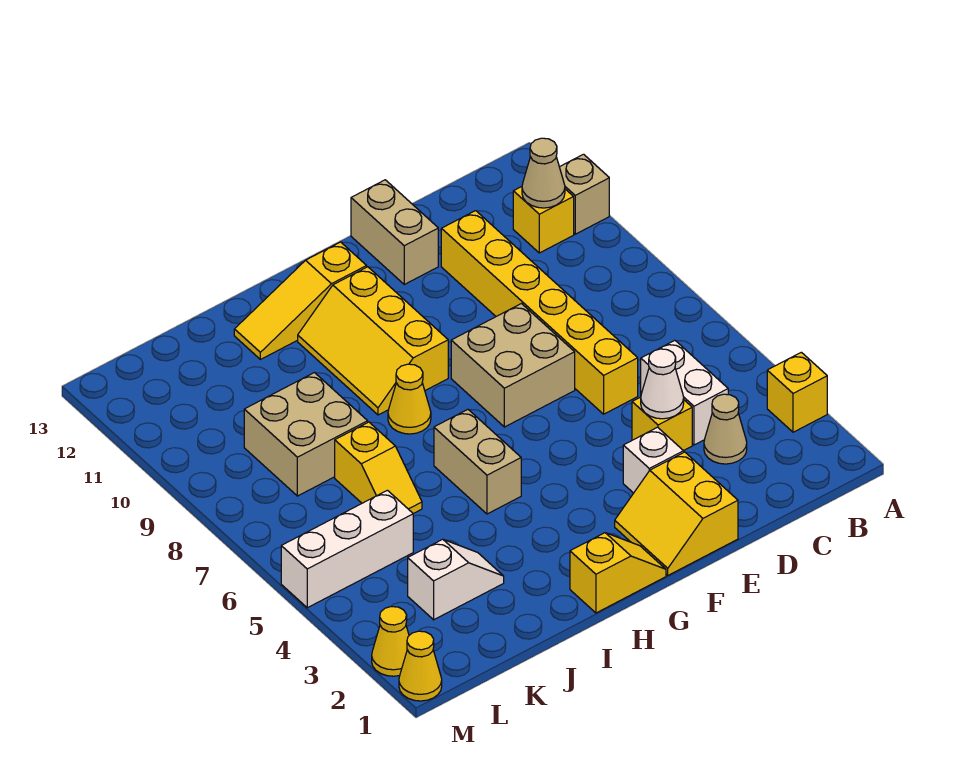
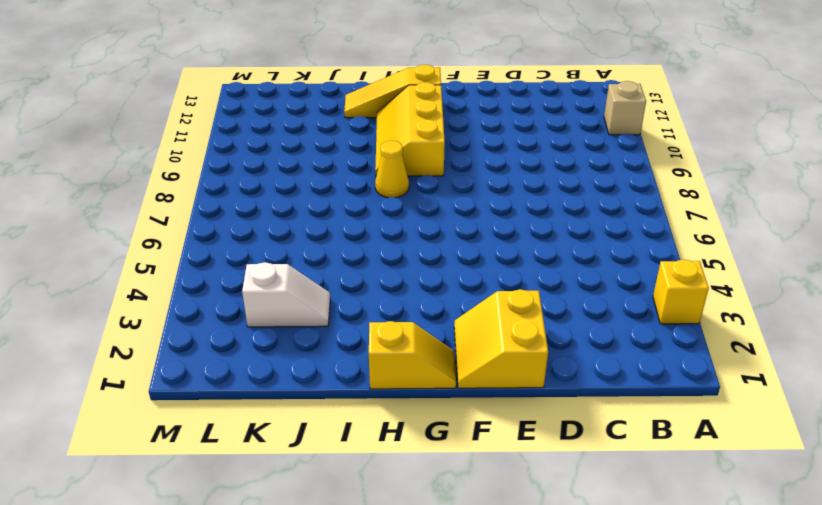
none -> yellow brick B11 level 1
none -> tan cone C3 level 1
none -> white brick C4:C5 level 1

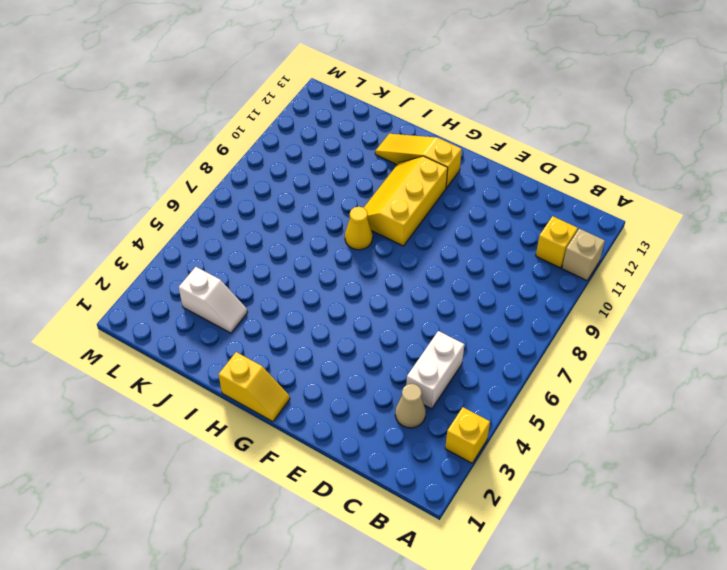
none -> yellow brick D4 level 1
none -> yellow brick D6:D11 level 1
none -> yellow slope E1:F2 level 1 top E

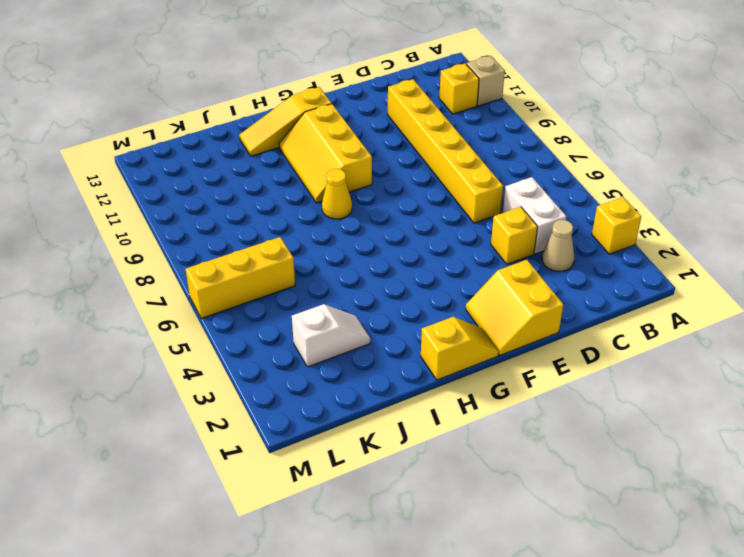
yellow brick K6:M6 level 1 -> none
none -> white brick E3 level 1
none -> tan brick E7:F8 level 1
none -> tan brick E12:E13 level 1

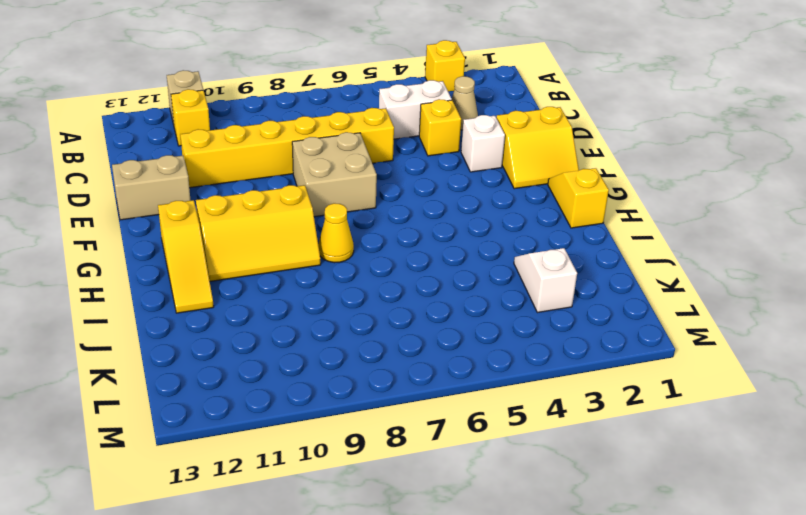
none -> tan brick H5:H6 level 1
none -> yellow slope J6:J7 level 1 top 7
none -> tan brick J8:K9 level 1

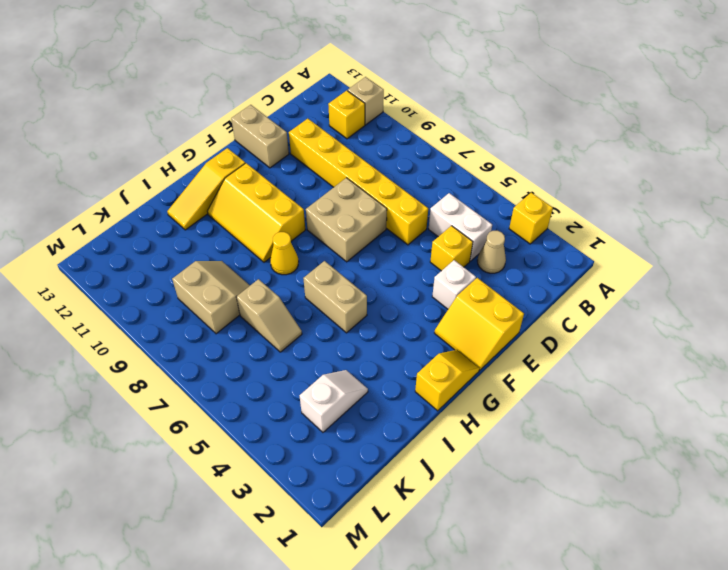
tan slope J6:J7 level 1 top 7 -> yellow slope J6:J7 level 1 top 7
tan slope J8:K9 level 1 top K -> tan brick J8:K9 level 1
none -> white brick K5:M5 level 1
none -> yellow cone M1 level 1
none -> yellow cone M2 level 1

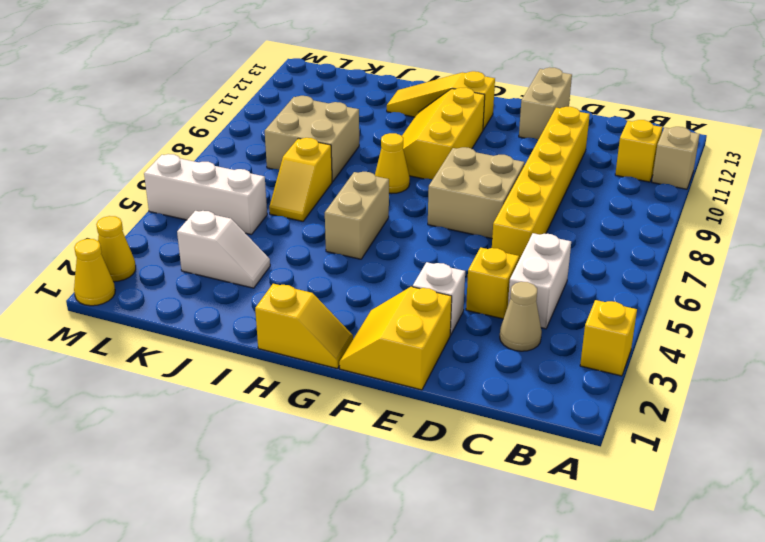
none -> tan cone B11 level 2
none -> white cone D4 level 2

